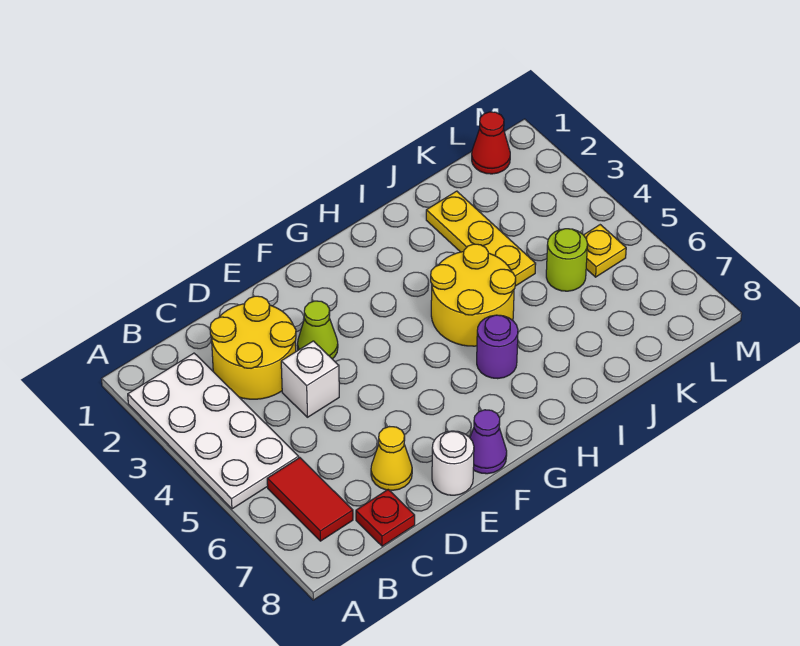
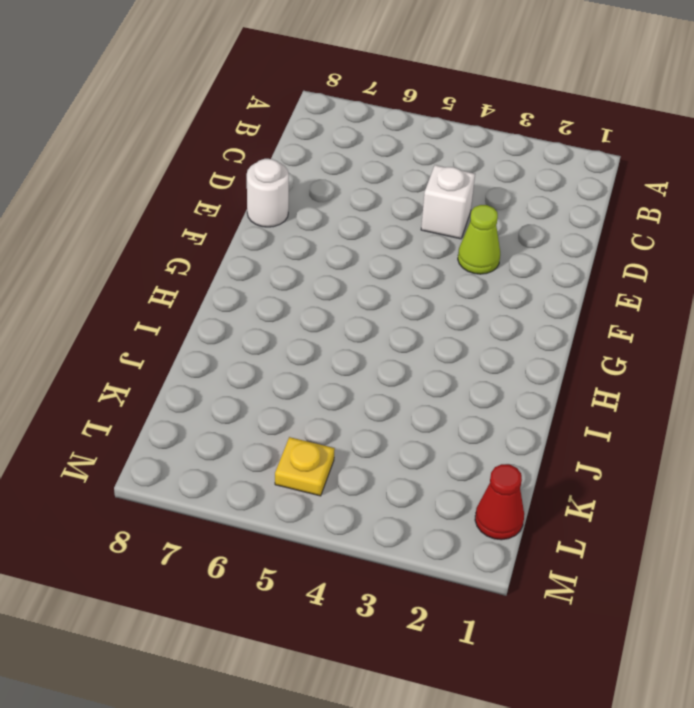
none -> white plate A2:B5 level 1
none -> red tile B6:B7 level 1
none -> yellow round brick C2:D3 level 1

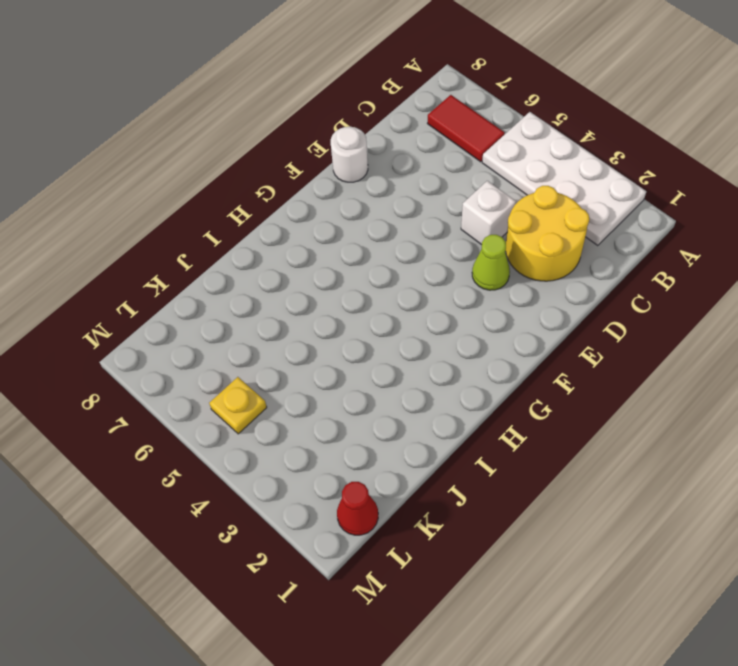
none -> red plate C8 level 1
none -> yellow cone D7 level 1
none -> purple cone F8 level 1

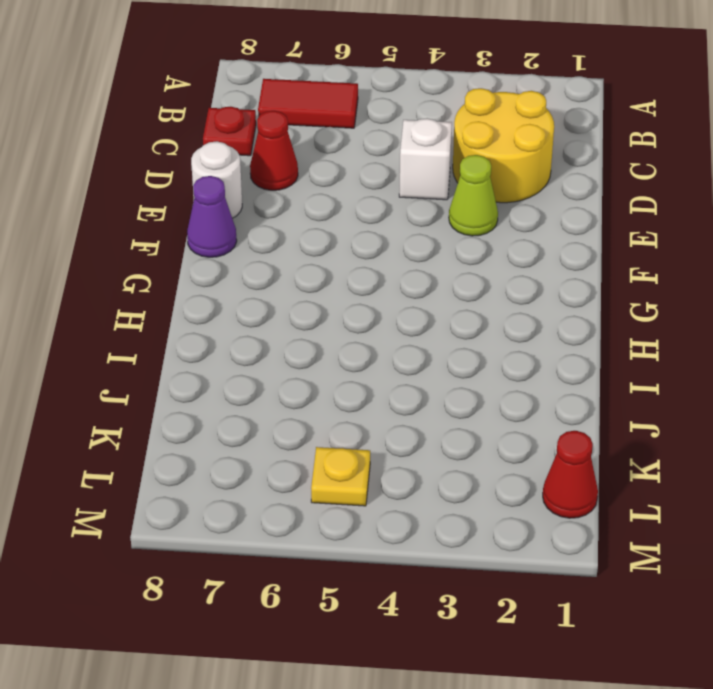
red cone D7 level 1 -> yellow cone D7 level 1
none -> white plate A2:B5 level 1
none -> yellow round brick H4:I5 level 1
none -> purple round brick H6 level 1

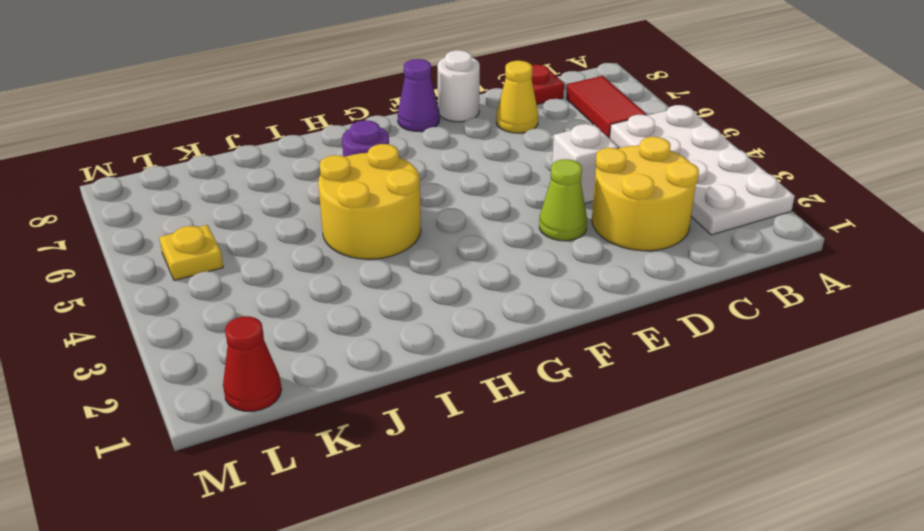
none -> yellow plate J2:J4 level 1
none -> lime round brick K5 level 1

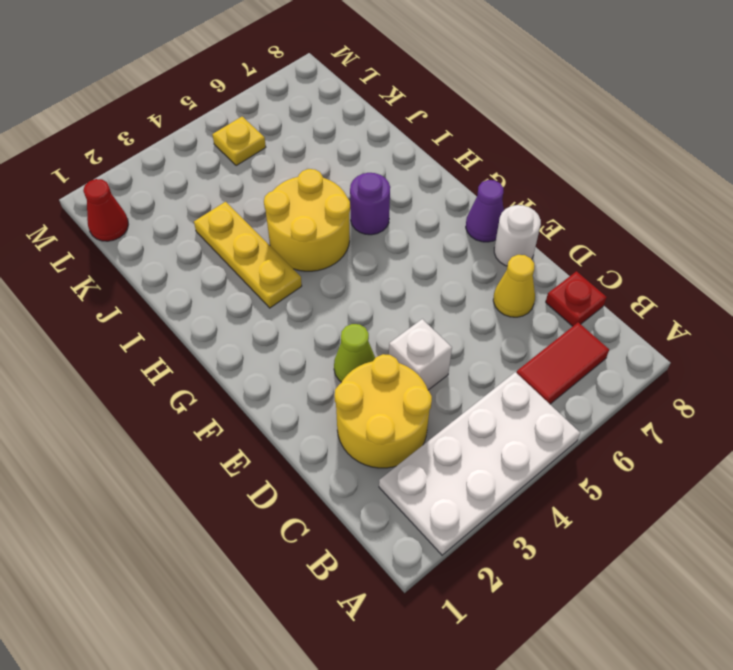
yellow plate H3:J3 level 1 -> yellow plate J2:J4 level 1
none -> lime round brick K5 level 1

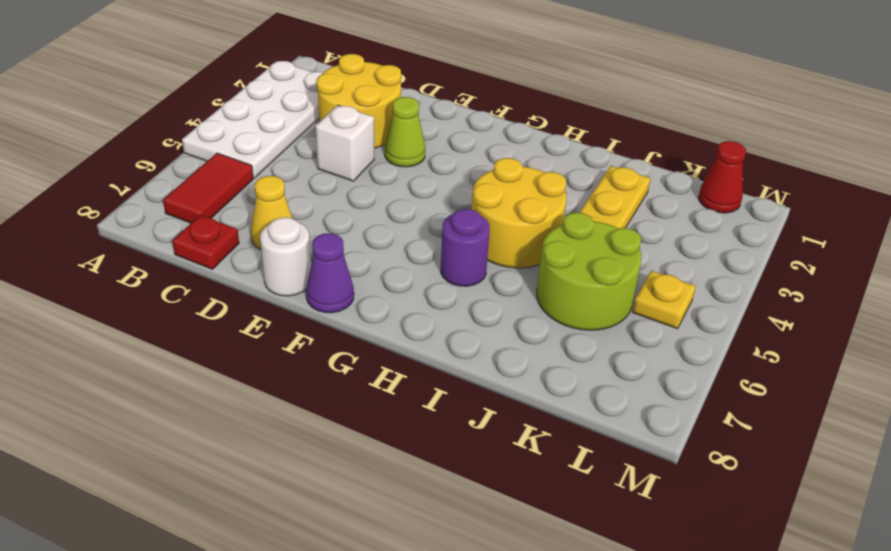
lime round brick J5:K6 level 1 -> lime round brick K5 level 1

